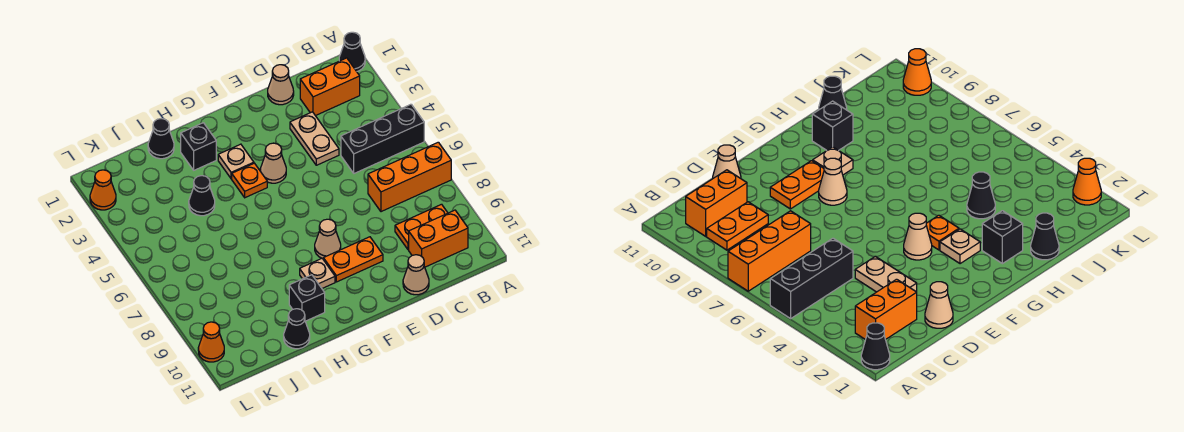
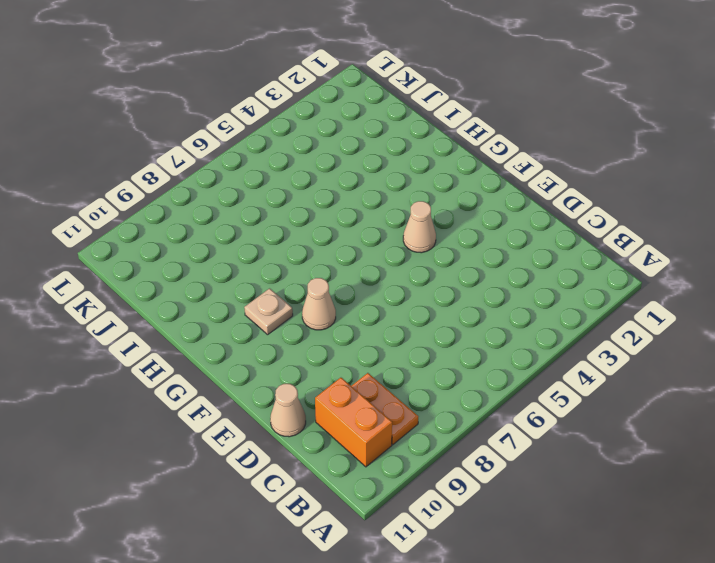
none -> black cone A1 level 1
none -> black brick A5:C5 level 1
none -> orange brick A7:C7 level 1

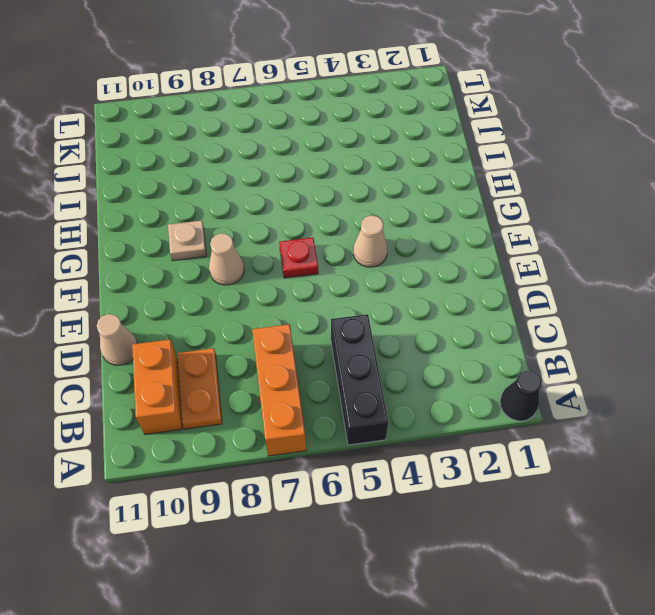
red plate F6 level 1 -> none
none -> orange brick B2:C2 level 1
none -> tan cone D1 level 1
none -> tan plate D3:D4 level 1

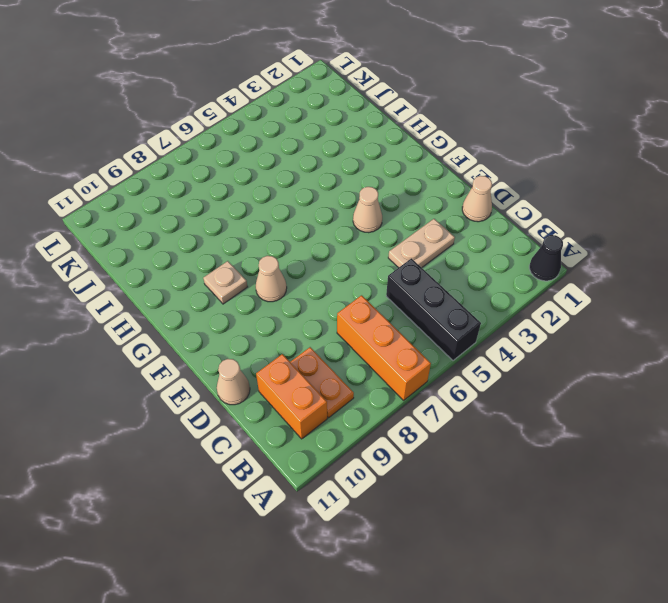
none -> orange brick B2:C2 level 1
none -> orange plate E9:F9 level 1
none -> tan plate G3 level 1

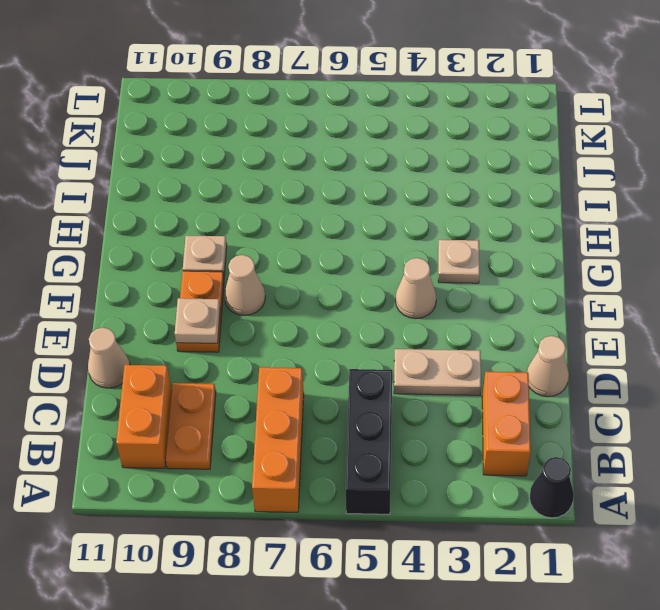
tan plate E9 level 2 -> none
none -> orange plate G4 level 1
none -> black brick H2 level 1
none -> black brick H10 level 1

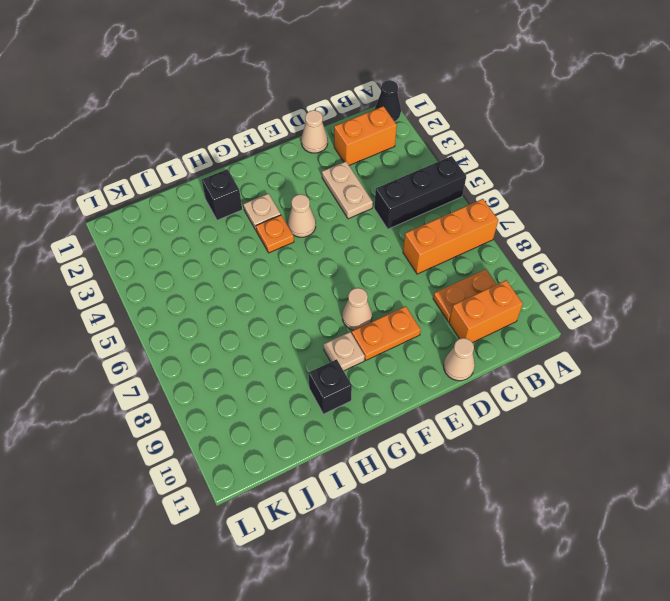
none -> black cone I1 level 1
none -> black cone I4 level 1
none -> black cone I11 level 1

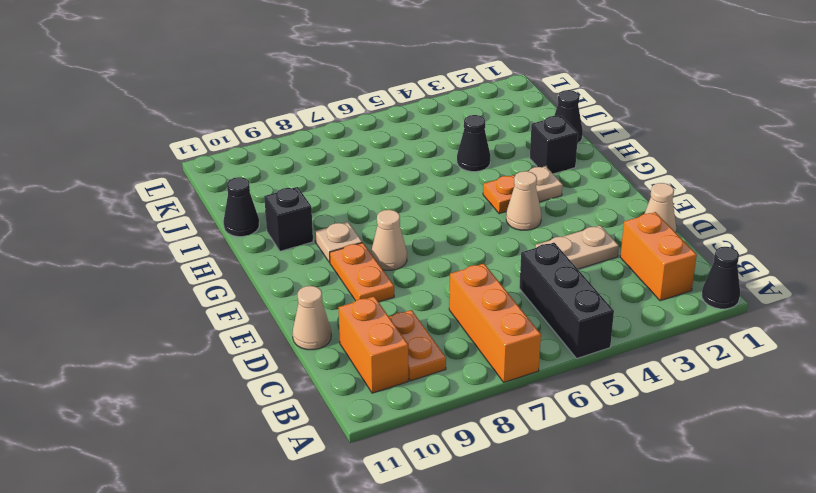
none -> orange cone L2 level 1
none -> orange cone L10 level 1

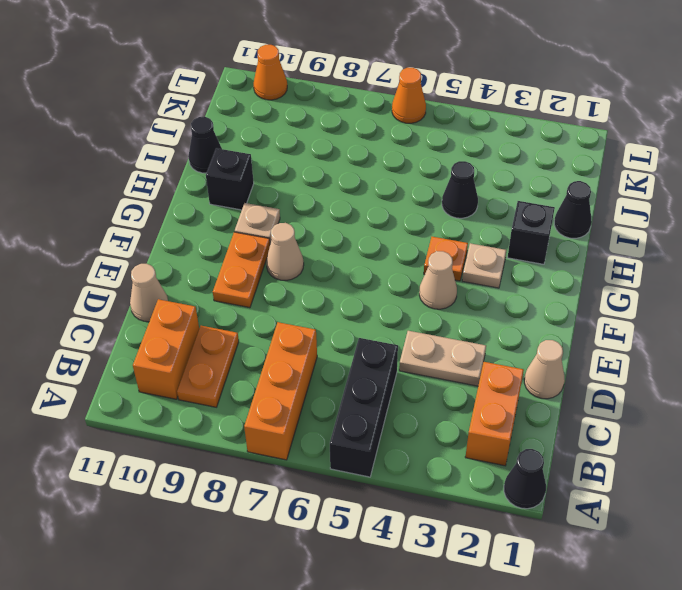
orange cone L6 level 1 -> orange cone L2 level 1

